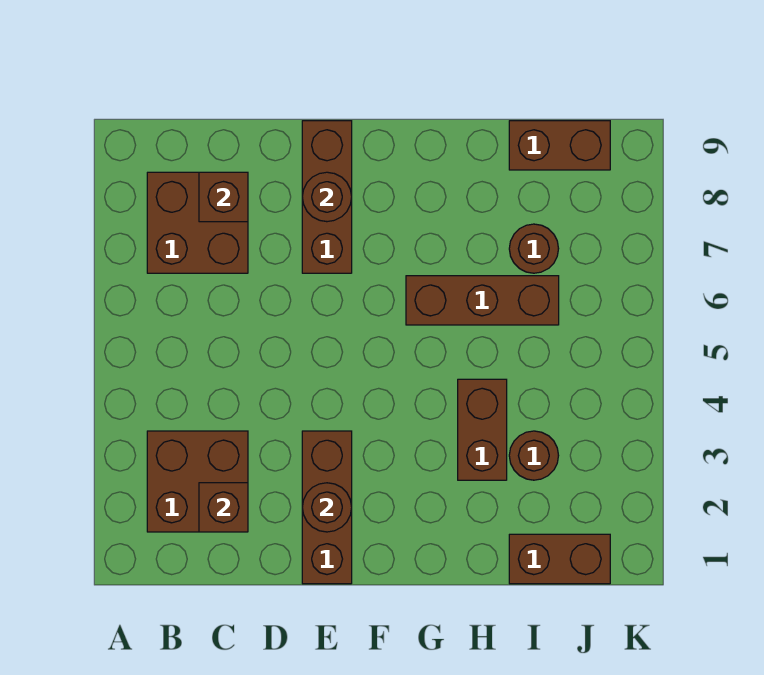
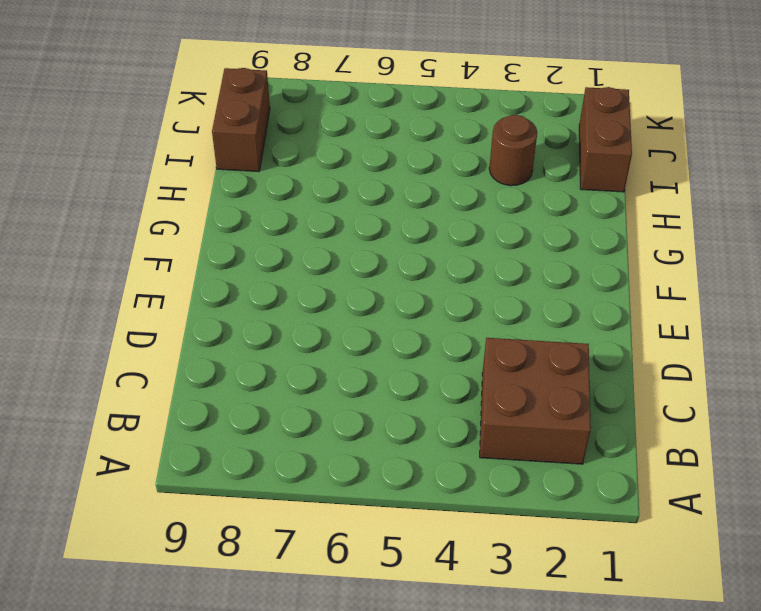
none -> brown brick B7:C8 level 1
none -> brown brick E1:E3 level 1
none -> brown brick E7:E9 level 1

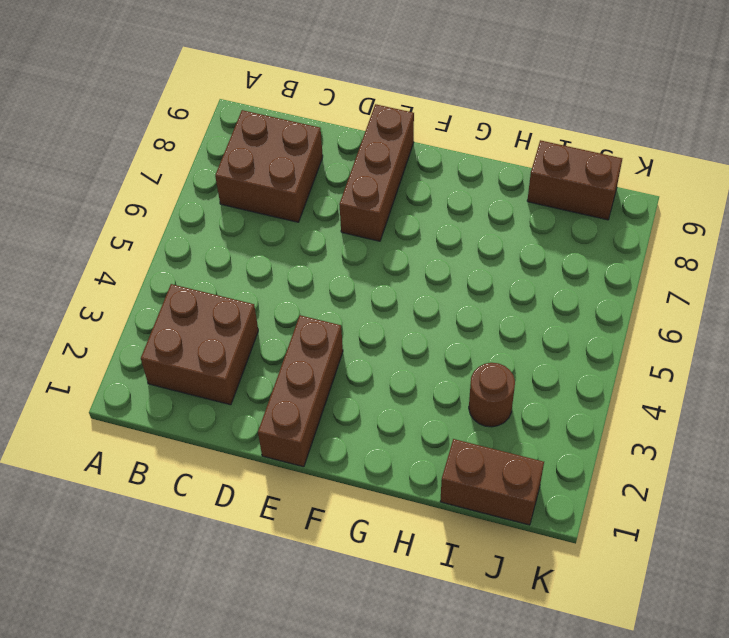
none -> brown brick G6:I6 level 1
none -> brown brick H3:H4 level 1
none -> brown round brick I7 level 1

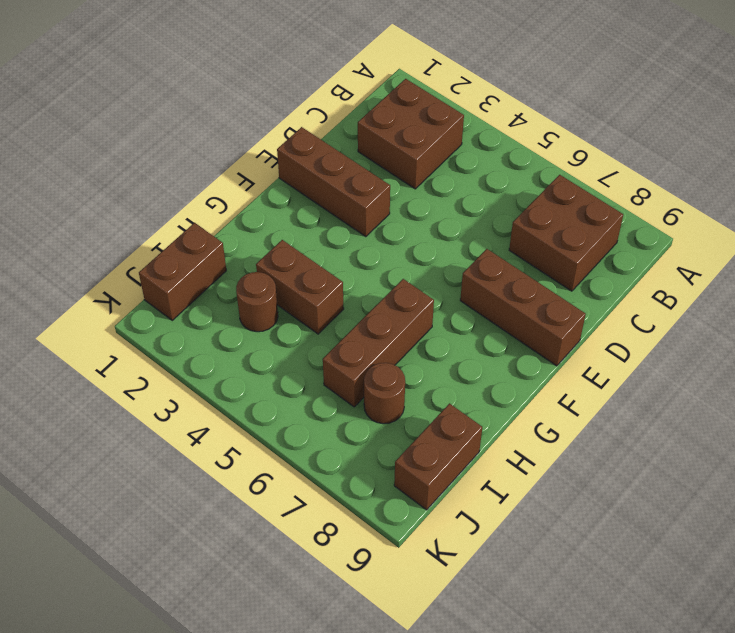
none -> brown brick C2 level 2
none -> brown brick C8 level 2
none -> brown round brick E2 level 2

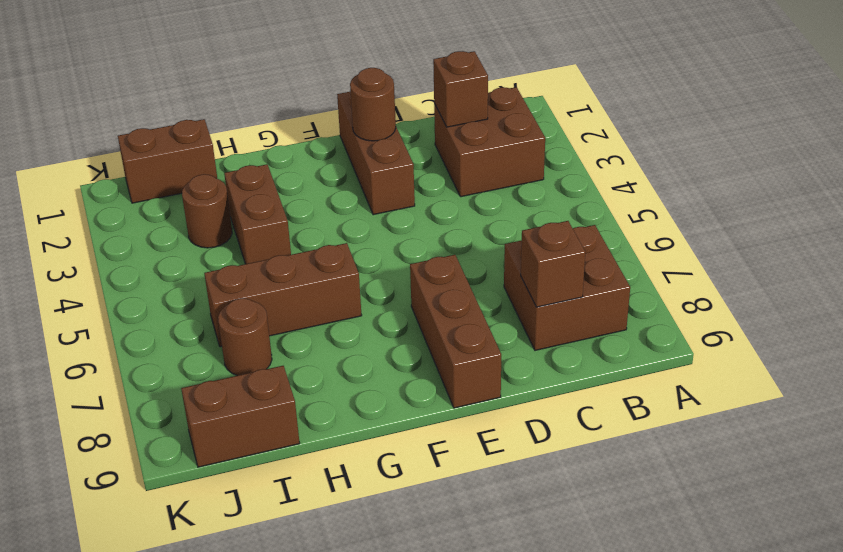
none -> brown round brick E8 level 2

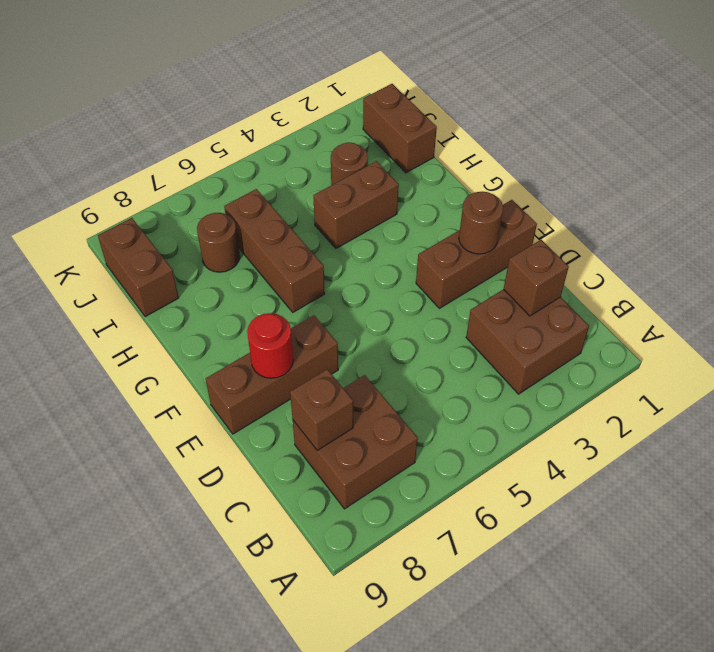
red round brick E8 level 2 -> brown round brick E8 level 2

